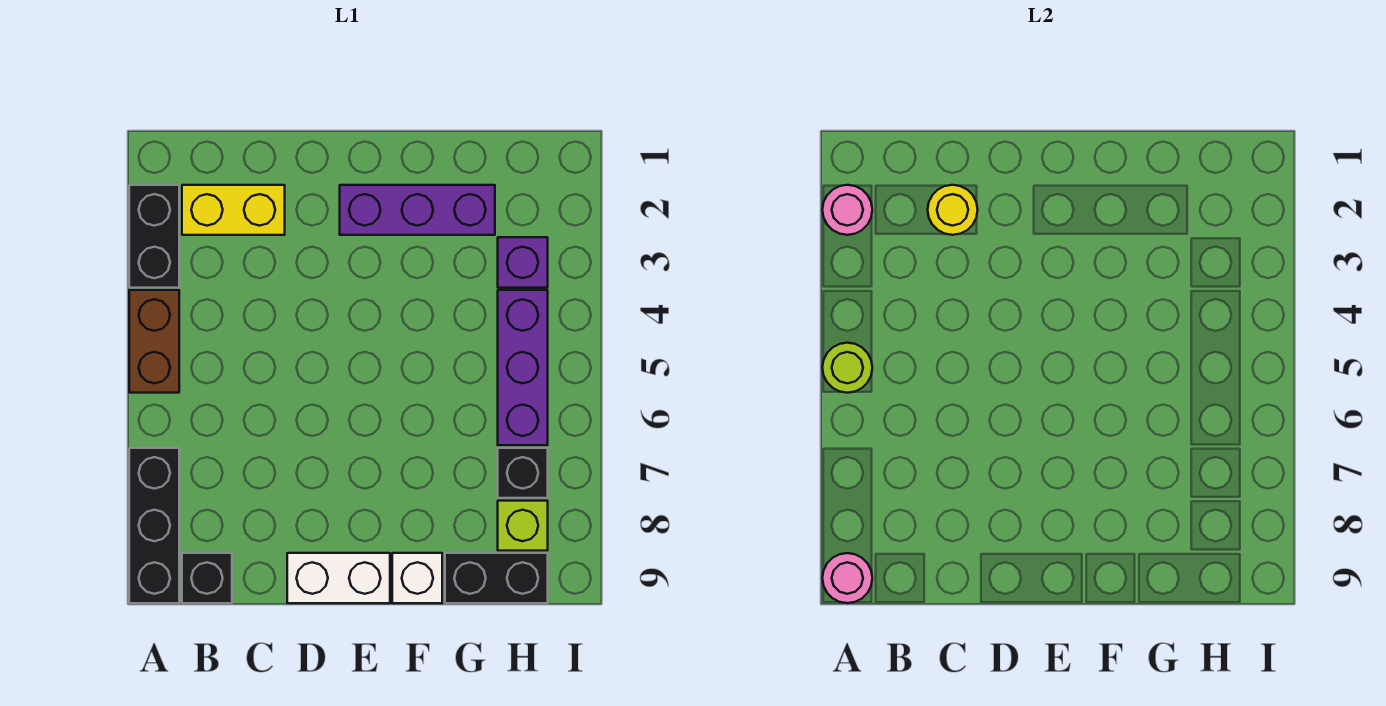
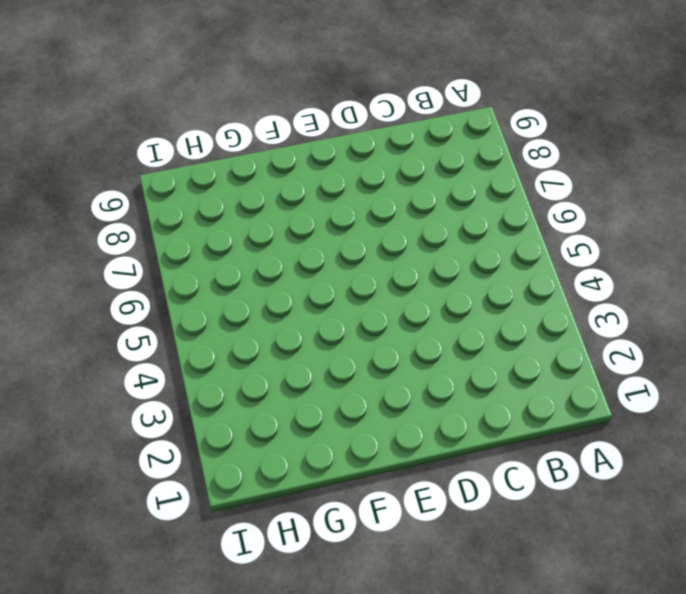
none -> black brick A2:A3 level 1
none -> brown brick A4:A5 level 1
none -> black brick A7:A9 level 1

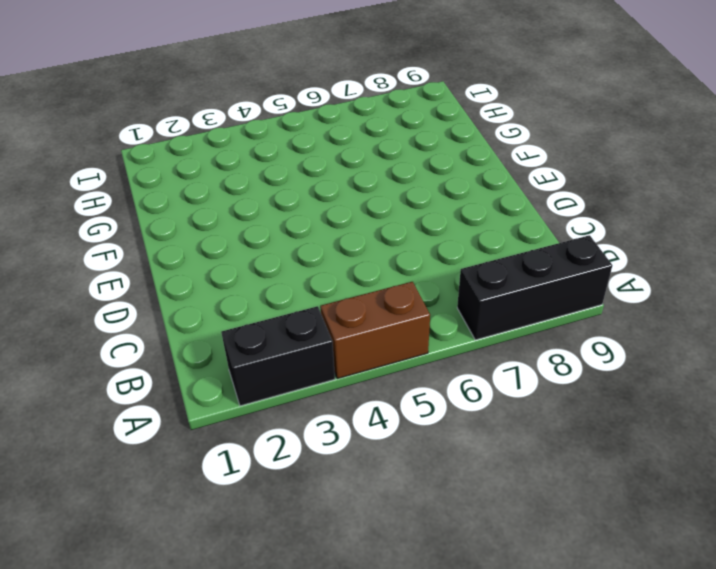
none -> yellow brick B2:C2 level 1
none -> black brick B9 level 1
none -> white brick D9:E9 level 1

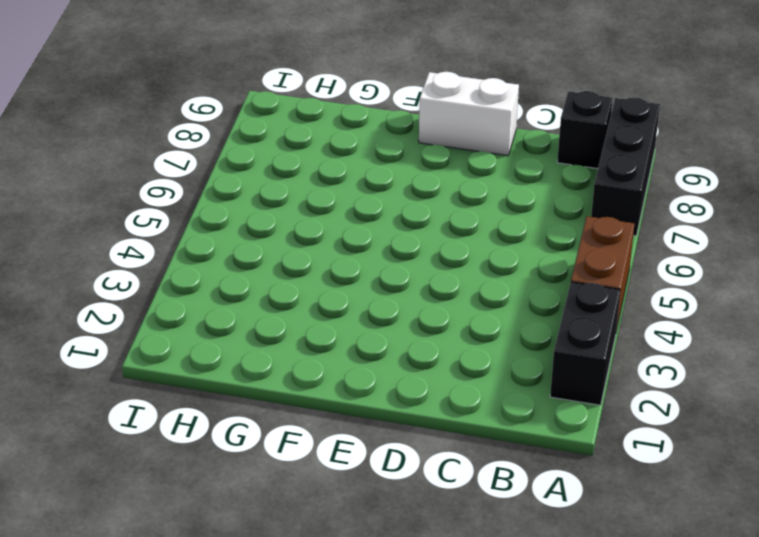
none -> yellow brick B2:C2 level 1
none -> purple brick E2:G2 level 1
none -> white brick F9 level 1

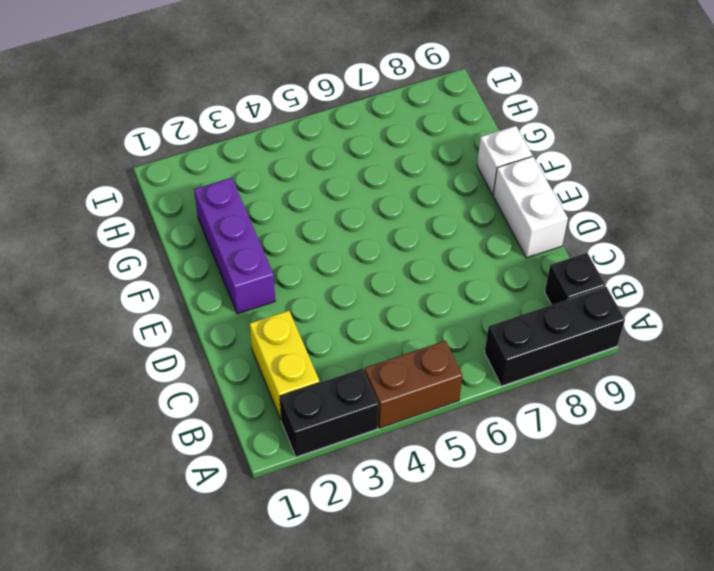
none -> black brick G9:H9 level 1
none -> purple brick H3 level 1
none -> purple brick H4:H6 level 1

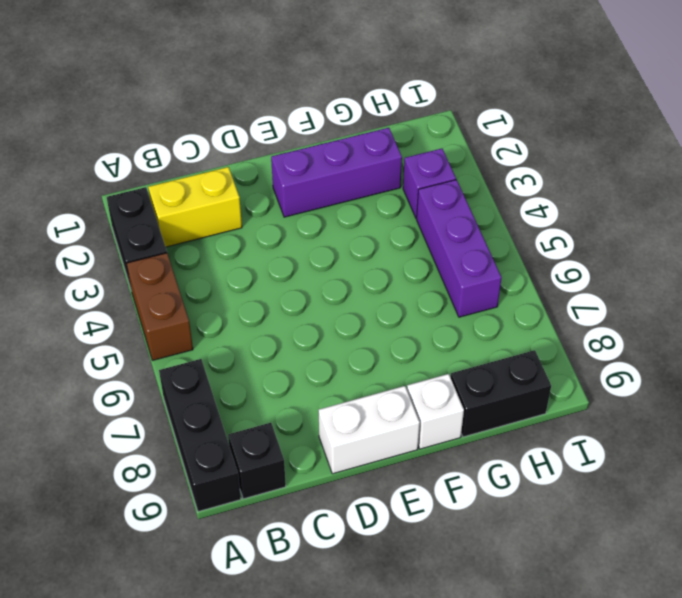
none -> black brick H7 level 1
none -> lime brick H8 level 1
none -> pink round brick A2 level 2

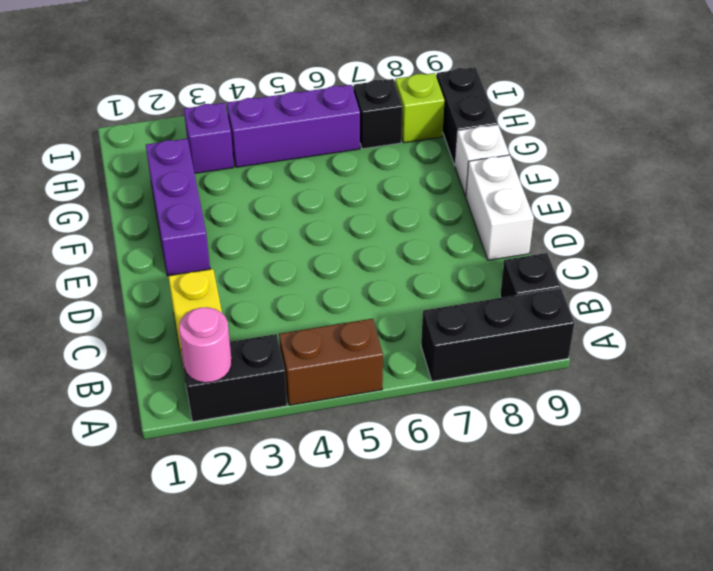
none -> lime round brick A5 level 2
none -> pink round brick A9 level 2
none -> yellow round brick C2 level 2

